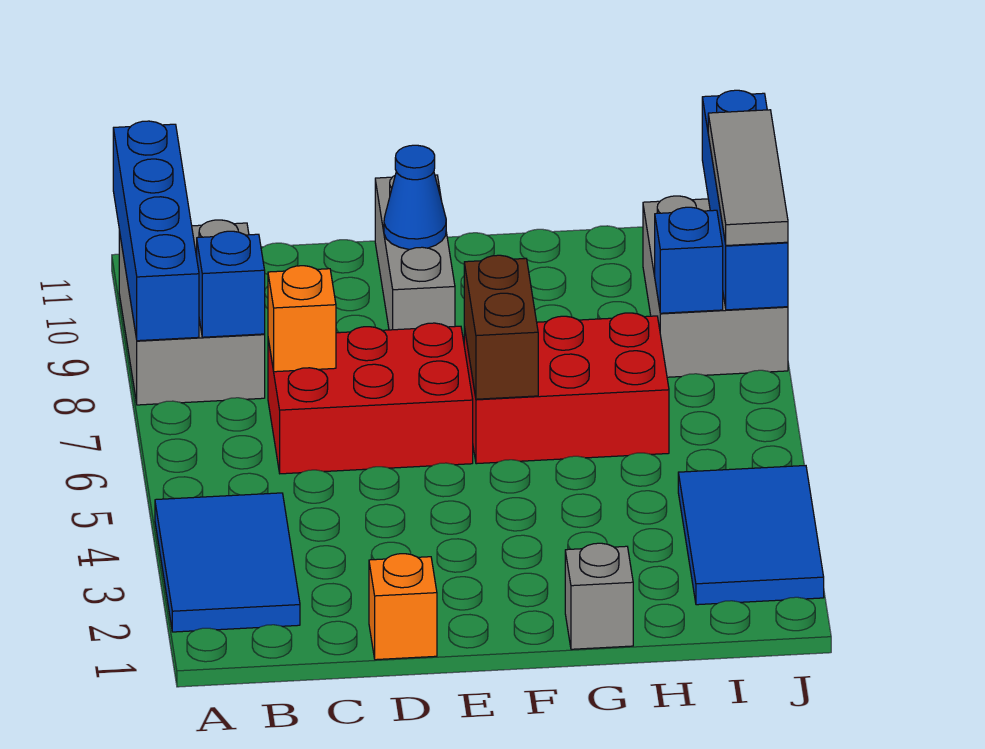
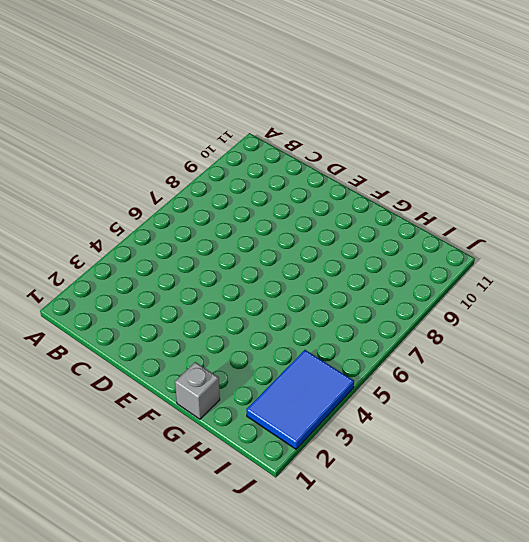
none -> blue tile A2:B4 level 1
none -> grey brick A8:B10 level 1
none -> red brick C6:E7 level 1

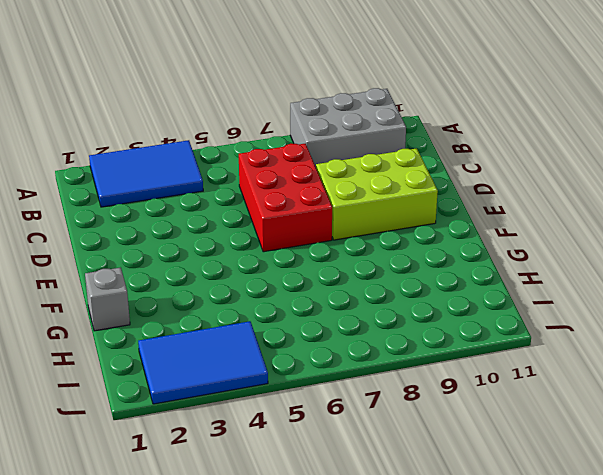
lime brick D8:E10 level 1 -> grey brick E9:E11 level 1
none -> orange brick D1 level 1
none -> red brick F6:H7 level 1
none -> grey brick I8:J10 level 1

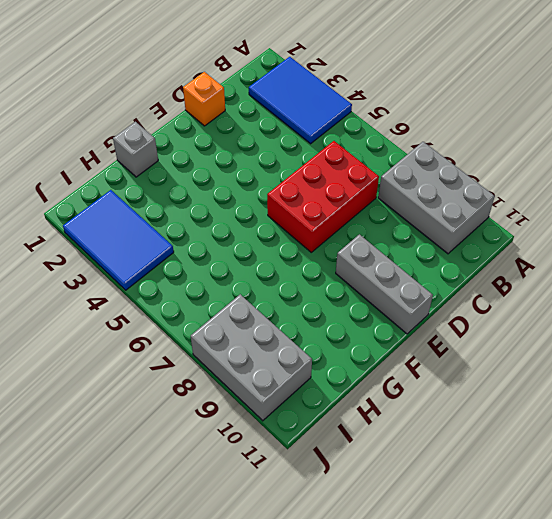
none -> red brick F6:H7 level 1
none -> blue brick A8:A11 level 2
none -> blue brick B8 level 2

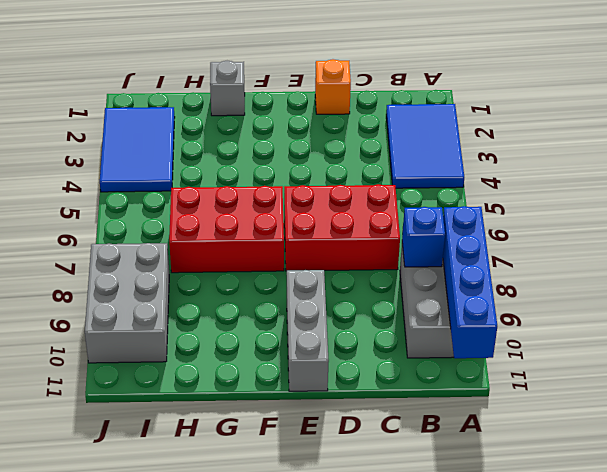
none -> orange brick C7 level 2
none -> blue cone E10 level 2
none -> brown brick F6:F7 level 2

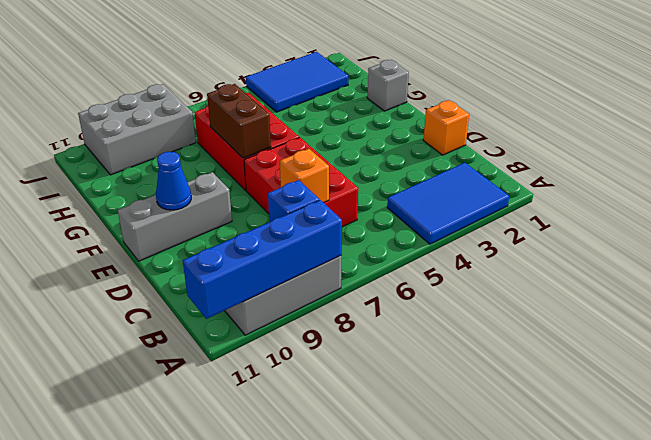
brown brick F7:G7 level 2 -> brown brick F6:F7 level 2
none -> blue brick I8 level 2
none -> blue brick J8:J11 level 2
none -> grey tile J8:J10 level 3

